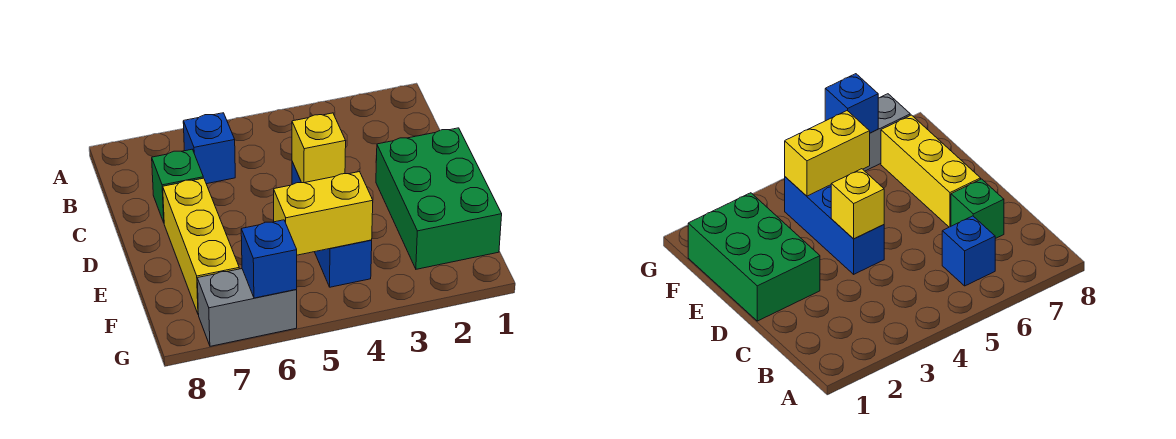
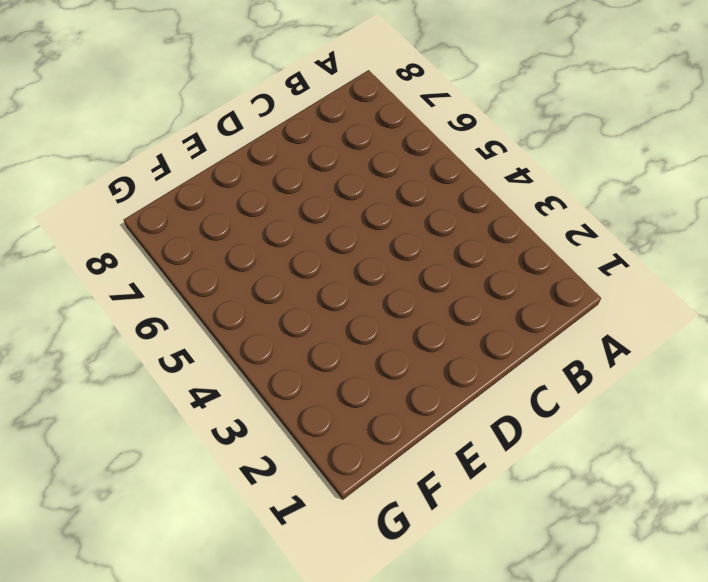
none -> blue brick B6 level 1
none -> green brick C7 level 1

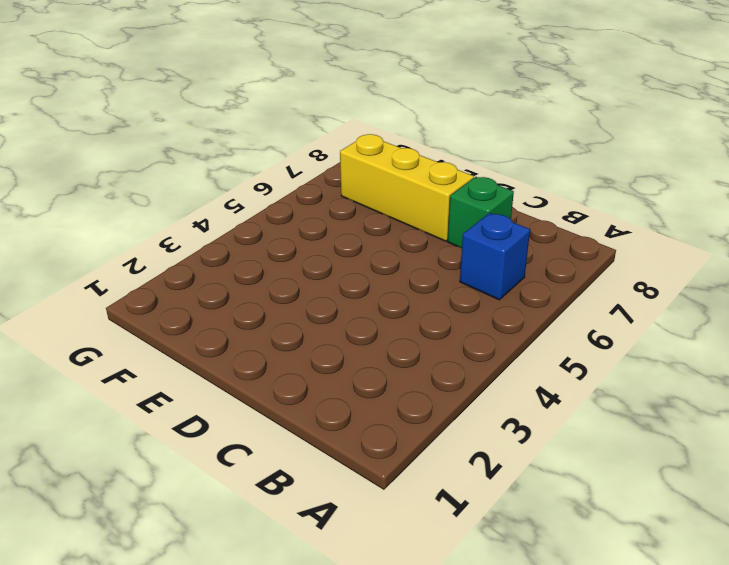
none -> green brick D1:F2 level 1
none -> blue brick D4:F4 level 1

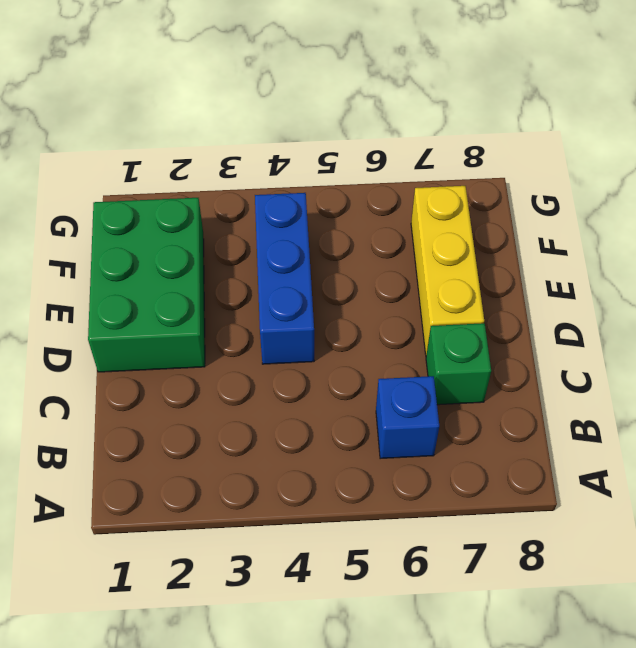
none -> grey brick G6:G7 level 1
none -> yellow brick D4 level 2

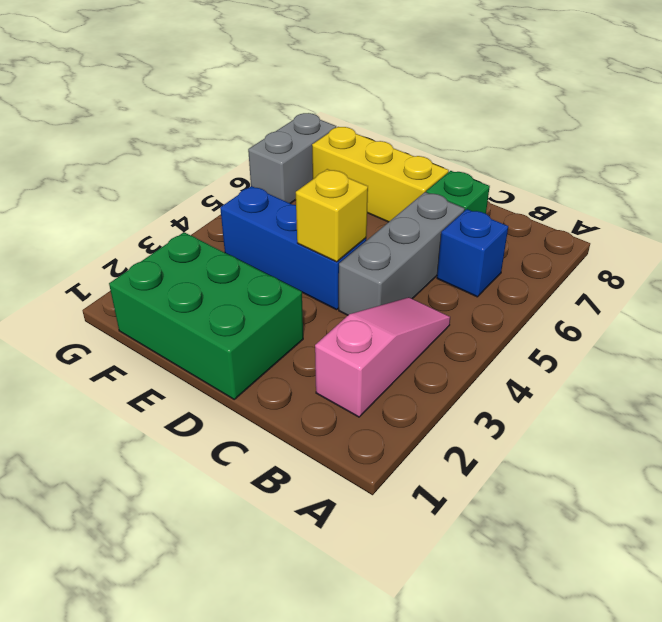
pink slope B2:B4 level 1 top 2 -> none
grey brick C4:C6 level 1 -> none
none -> yellow brick F4:F5 level 2
none -> blue brick G6 level 2

